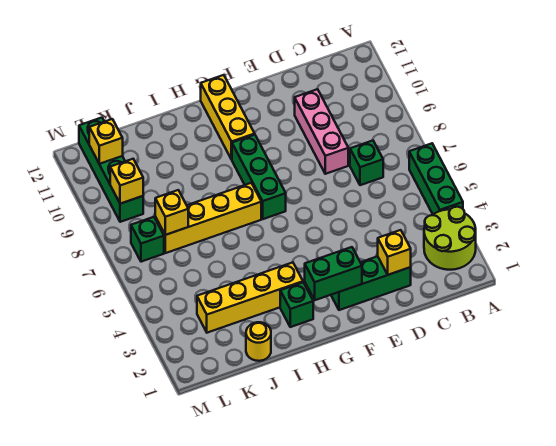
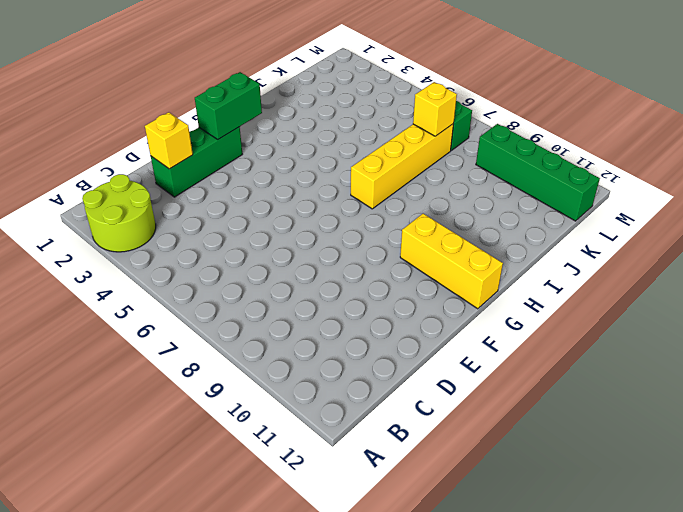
none -> green brick A4:A6 level 1
none -> green brick C7 level 1
none -> pink brick D8:D10 level 1

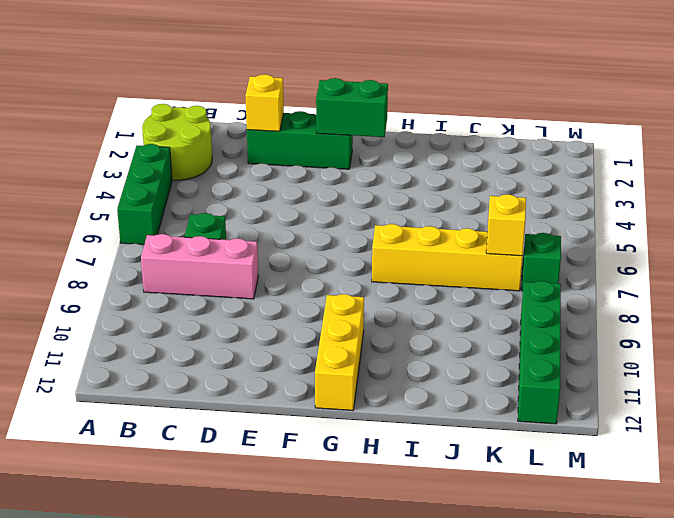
pink brick B8:D8 level 1 -> pink brick D8:D10 level 1
none -> green brick G7:G9 level 1
none -> green brick H2 level 1
none -> yellow brick H3:K3 level 1

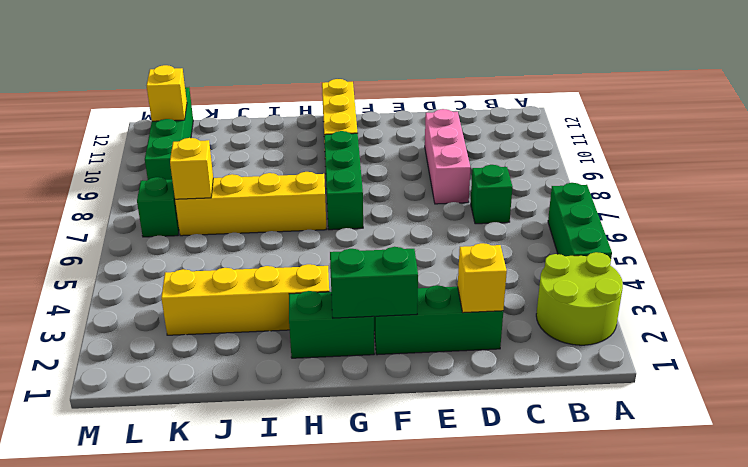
green brick G2:H2 level 1 -> green brick H2 level 1
none -> yellow round brick J1 level 1
none -> yellow brick L9 level 2

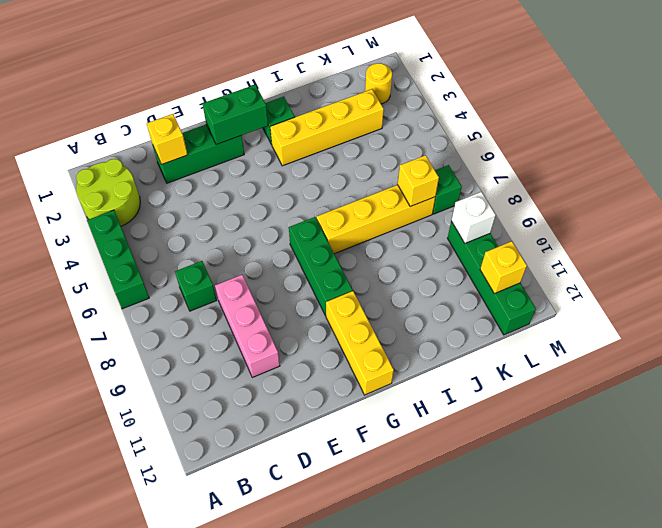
yellow round brick L2 level 1 -> yellow round brick J1 level 1
white brick L9 level 2 -> yellow brick L9 level 2

